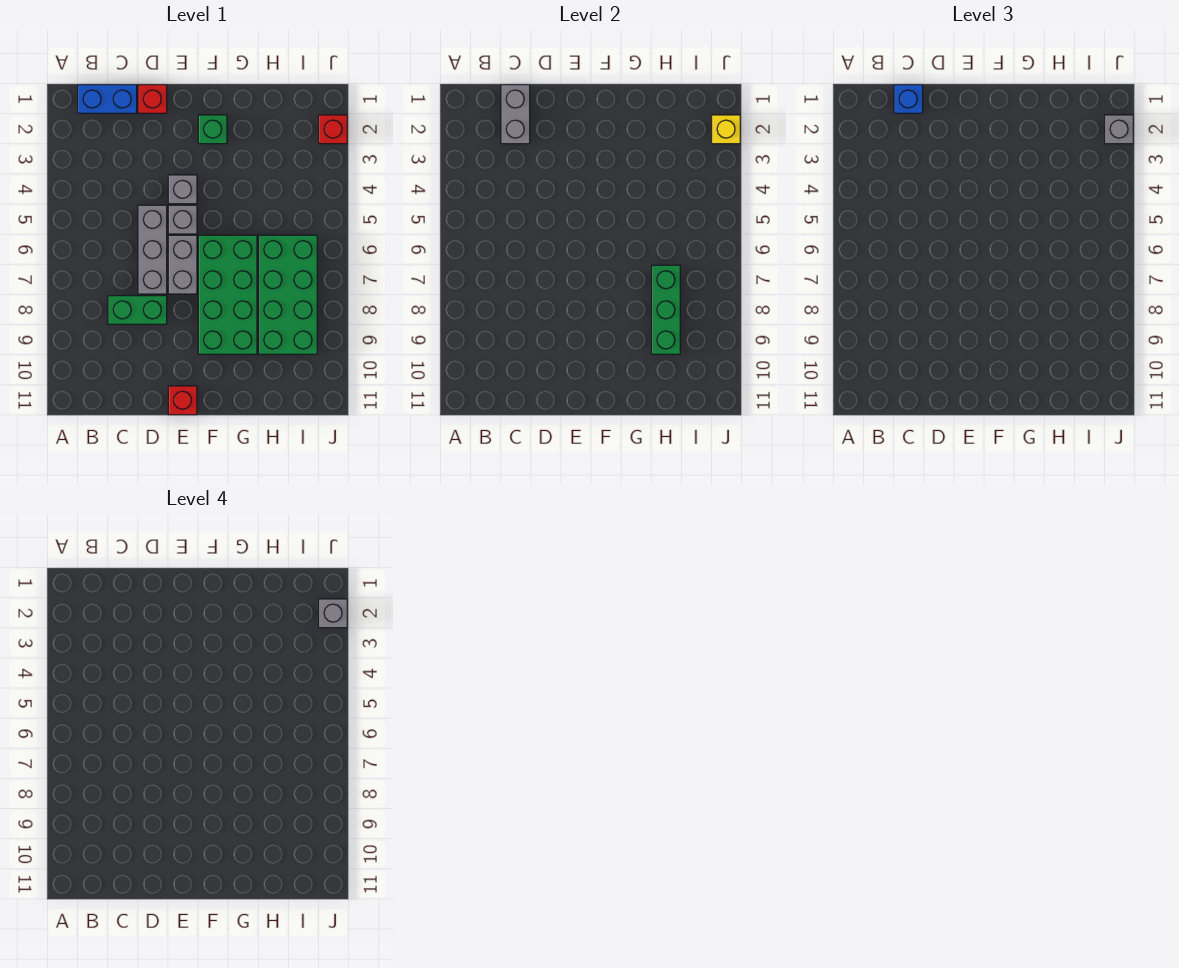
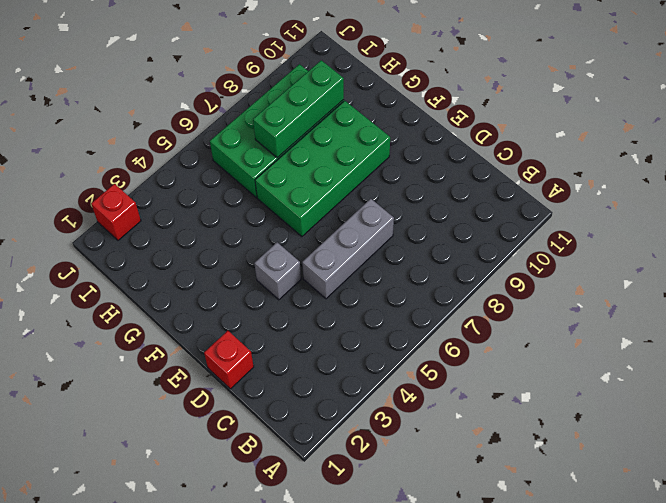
none -> blue brick B1:C1 level 1
none -> green brick C8:D8 level 1
none -> grey brick E5 level 1

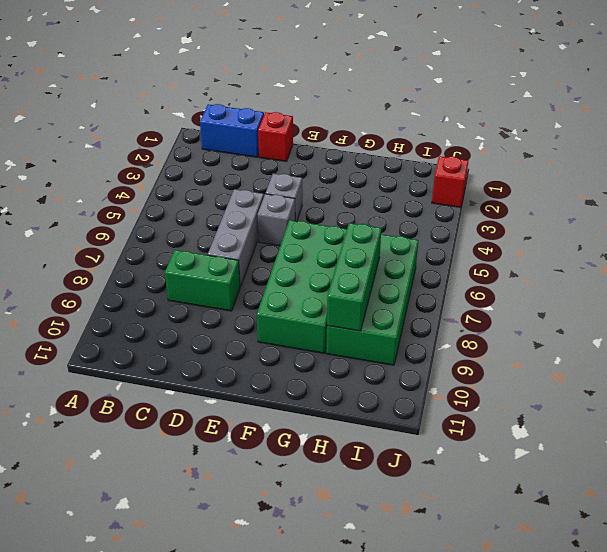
none -> grey brick E6:E7 level 1
none -> red brick E11 level 1
none -> green brick F2 level 1

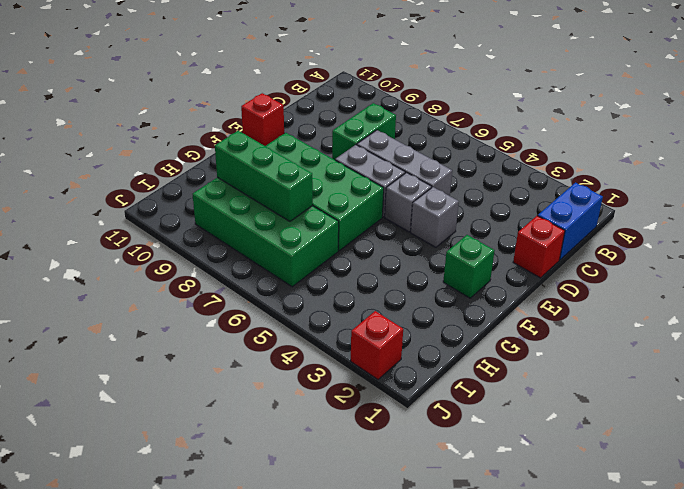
none -> grey brick C1:C2 level 2
none -> yellow brick J2 level 2
none -> blue brick C1 level 3

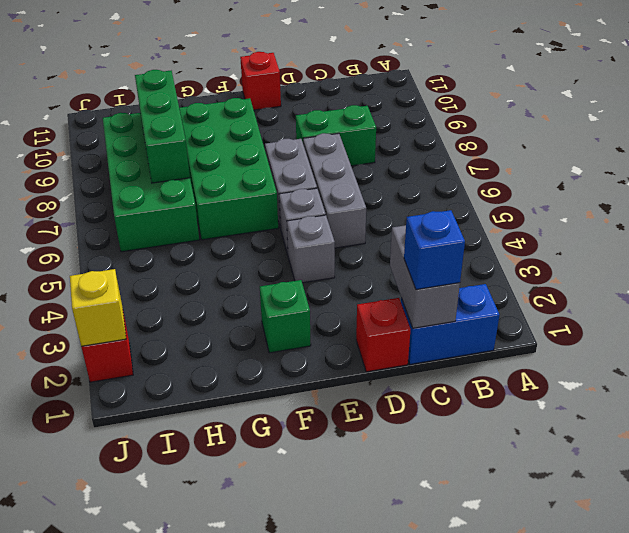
none -> grey brick J2 level 3
none -> grey brick J2 level 4

